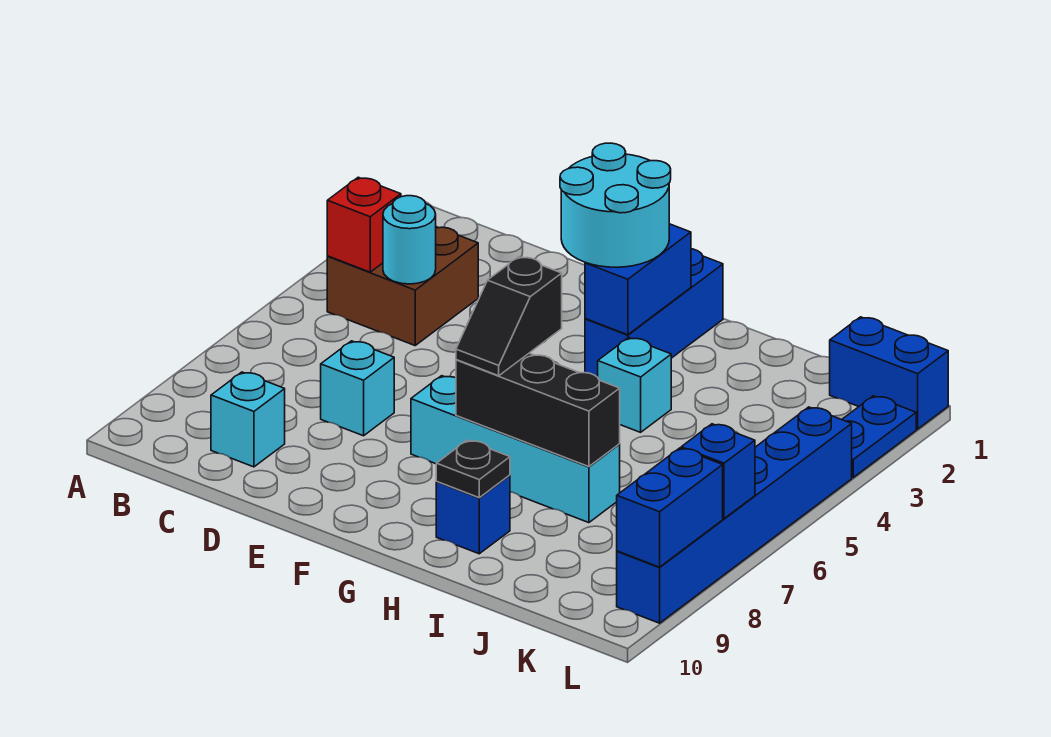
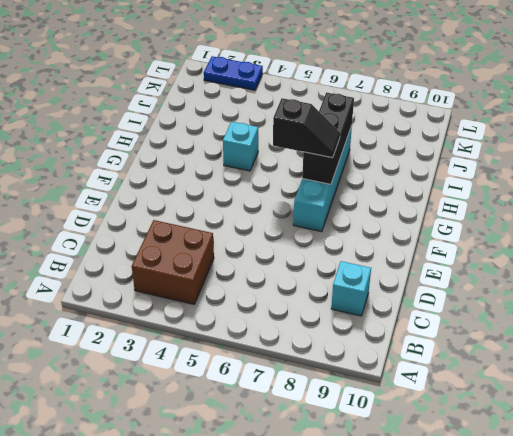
none -> cyan brick D7 level 1
none -> blue brick G1:G3 level 1
none -> blue brick H9 level 1

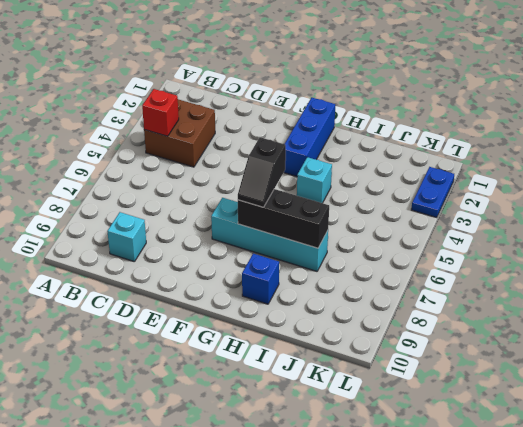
none -> cyan brick D7 level 1
none -> blue brick K1:L1 level 1
none -> blue brick L4:L9 level 1

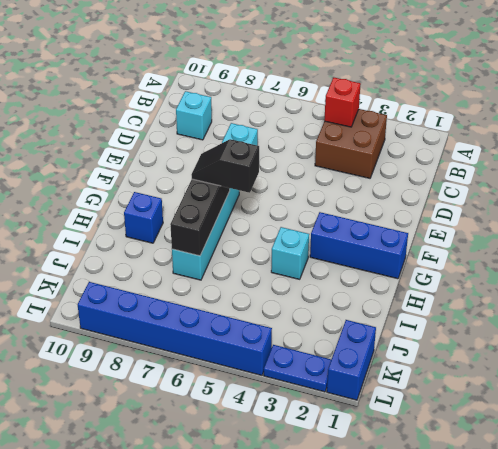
none -> cyan round brick C4 level 2
none -> blue brick G2:G3 level 2
none -> black plate H9 level 2

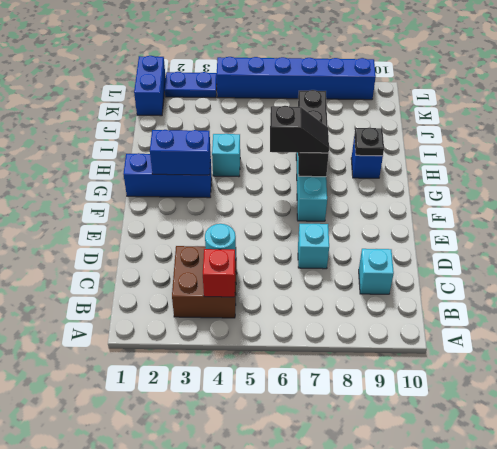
none -> blue brick L7 level 2
none -> blue brick L8:L9 level 2
none -> cyan round brick F2:G3 level 3

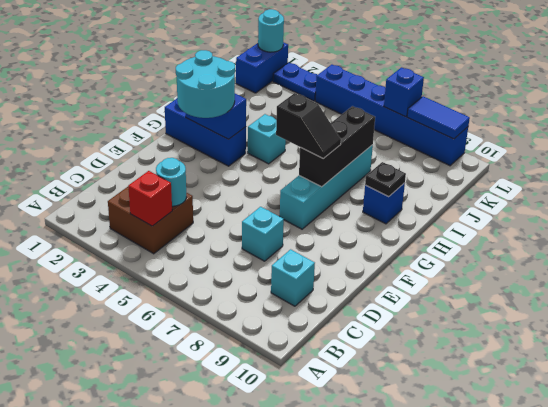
cyan round brick L1 level 2 -> none
blue tile L8:L9 level 2 -> blue brick L8:L9 level 2

